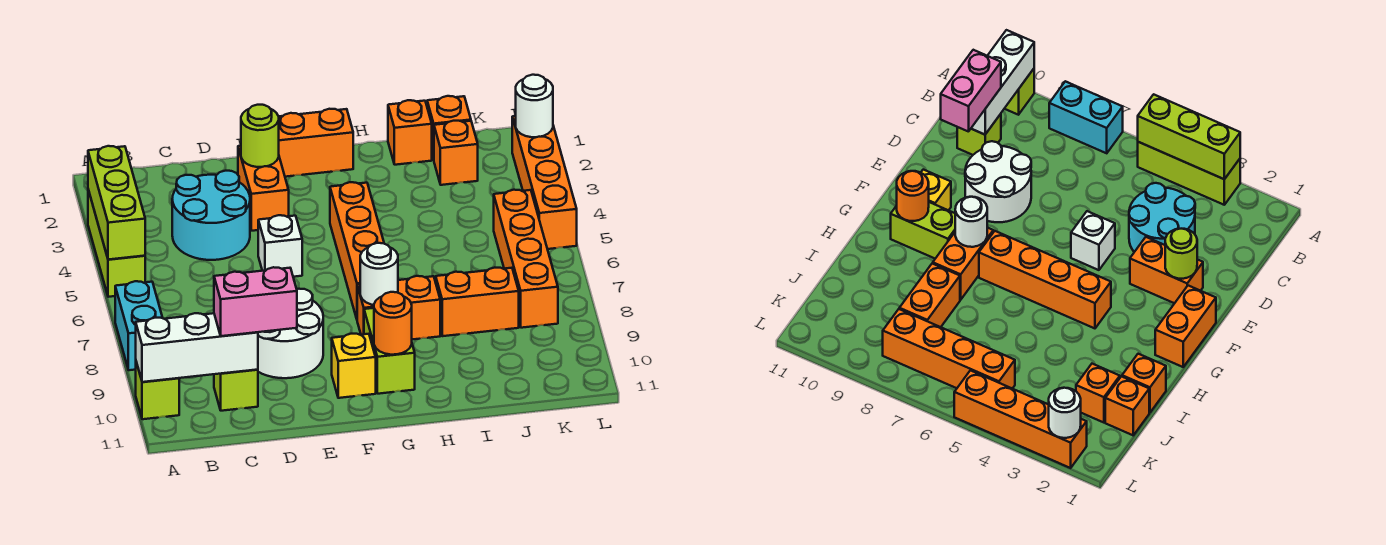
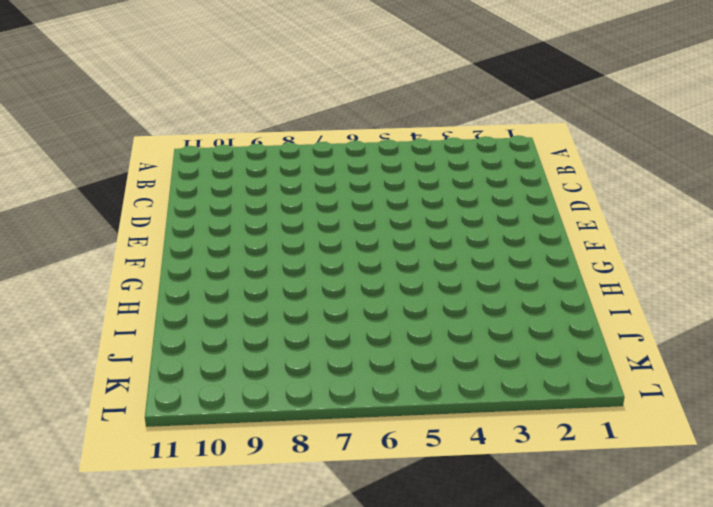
none -> lime brick A3:A5 level 1
none -> cyan brick A7:A8 level 1
none -> lime brick A10 level 1

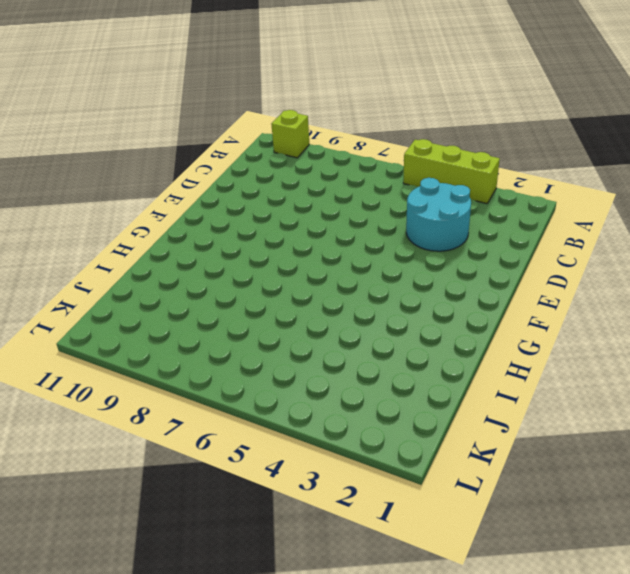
none -> cyan brick A7:A8 level 1
none -> lime brick C10 level 1
none -> white round brick D8:E9 level 1

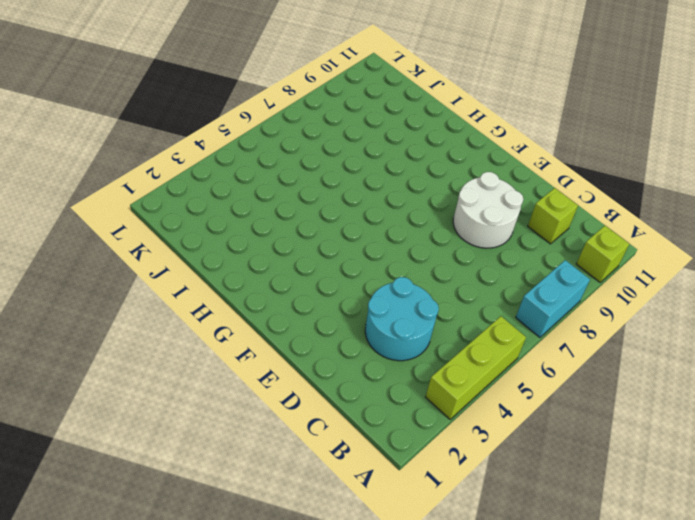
none -> orange brick E2:E3 level 1
none -> white brick E5 level 1
none -> orange brick F1:G1 level 1

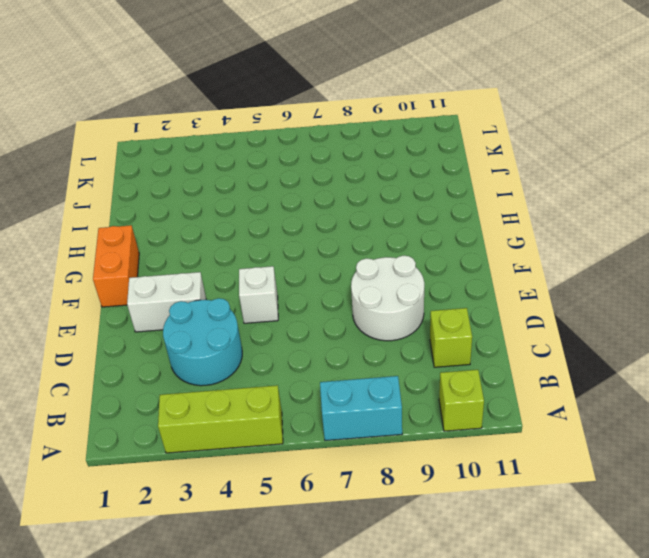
white brick E2:E3 level 1 -> orange brick E2:E3 level 1
none -> yellow brick F10 level 1
none -> orange brick G4:G7 level 1
none -> orange brick G8:H8 level 1

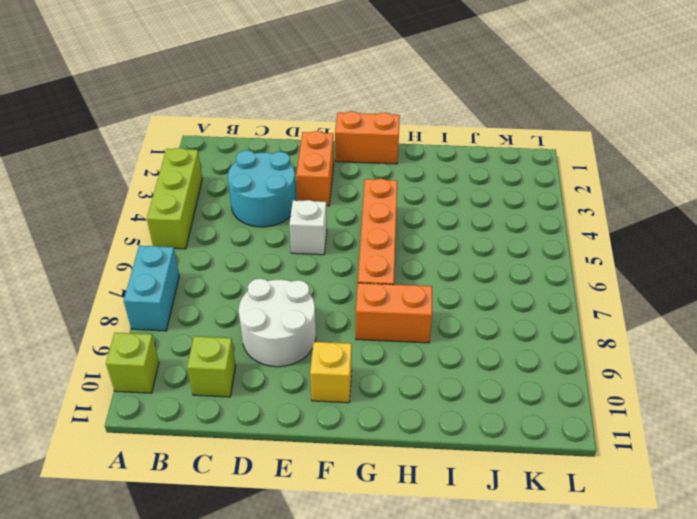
none -> lime brick G9:G10 level 1
none -> orange brick I1 level 1
none -> orange brick I8:J8 level 1

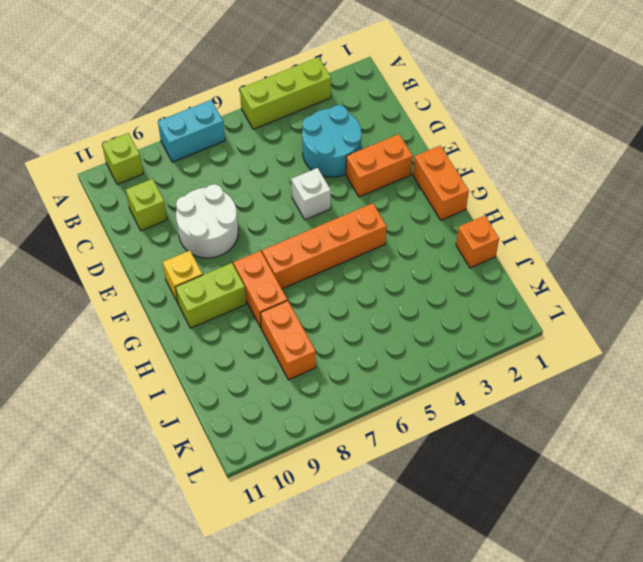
none -> orange brick J1 level 1
none -> orange brick J2 level 1
none -> orange brick K5:K8 level 1

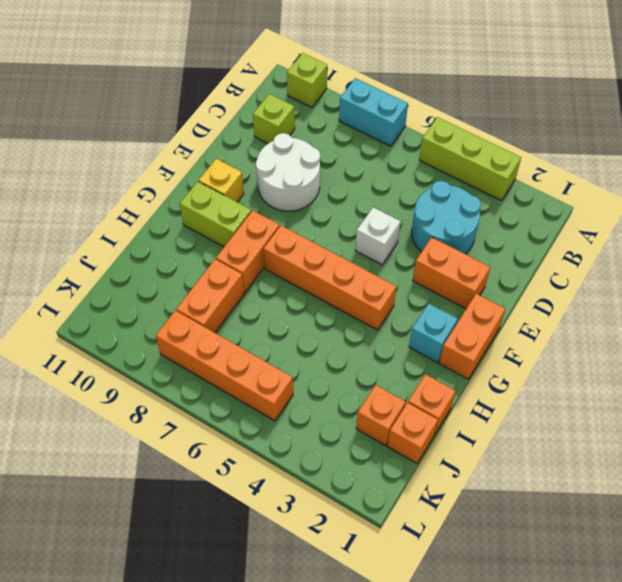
cyan brick G2 level 1 -> none
none -> orange brick L2:L5 level 1
none -> lime brick A3:A5 level 2
none -> white brick A10:C10 level 2

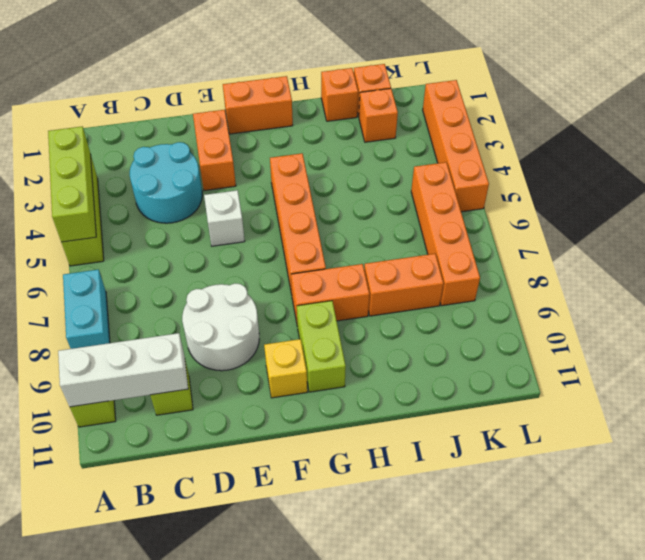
none -> lime round brick E2 level 2
none -> white round brick G8 level 2
none -> orange round brick G10 level 2

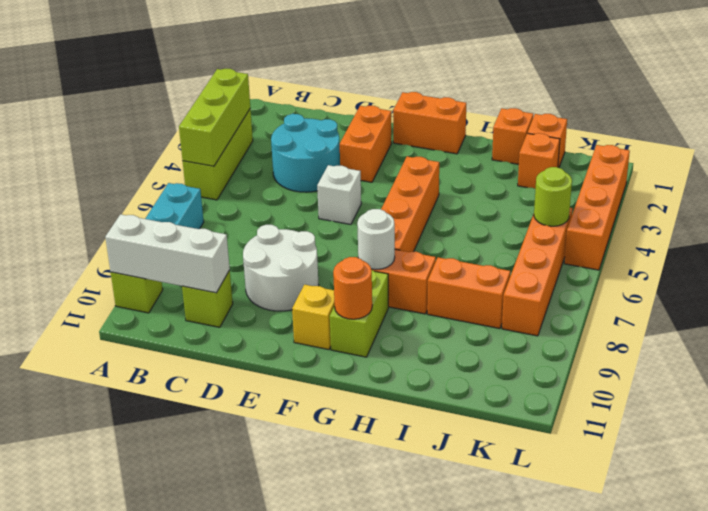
lime round brick K5 level 2 -> lime round brick E2 level 2
none -> white round brick L2 level 2
none -> pink brick C10:D10 level 3

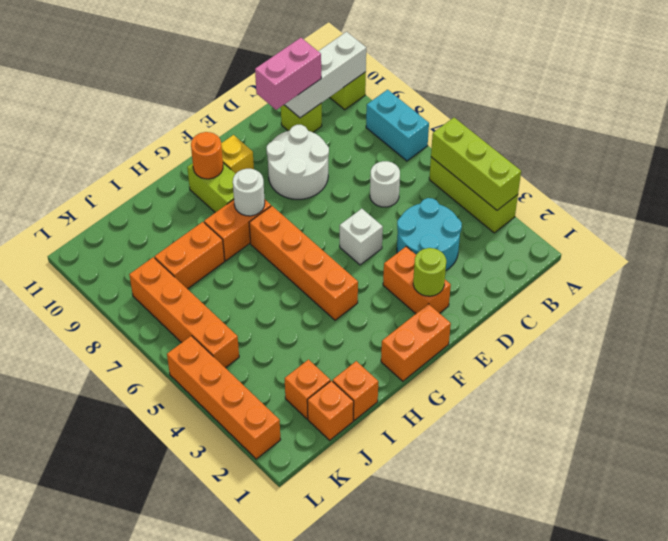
white round brick C6 level 1 -> white round brick L2 level 2

